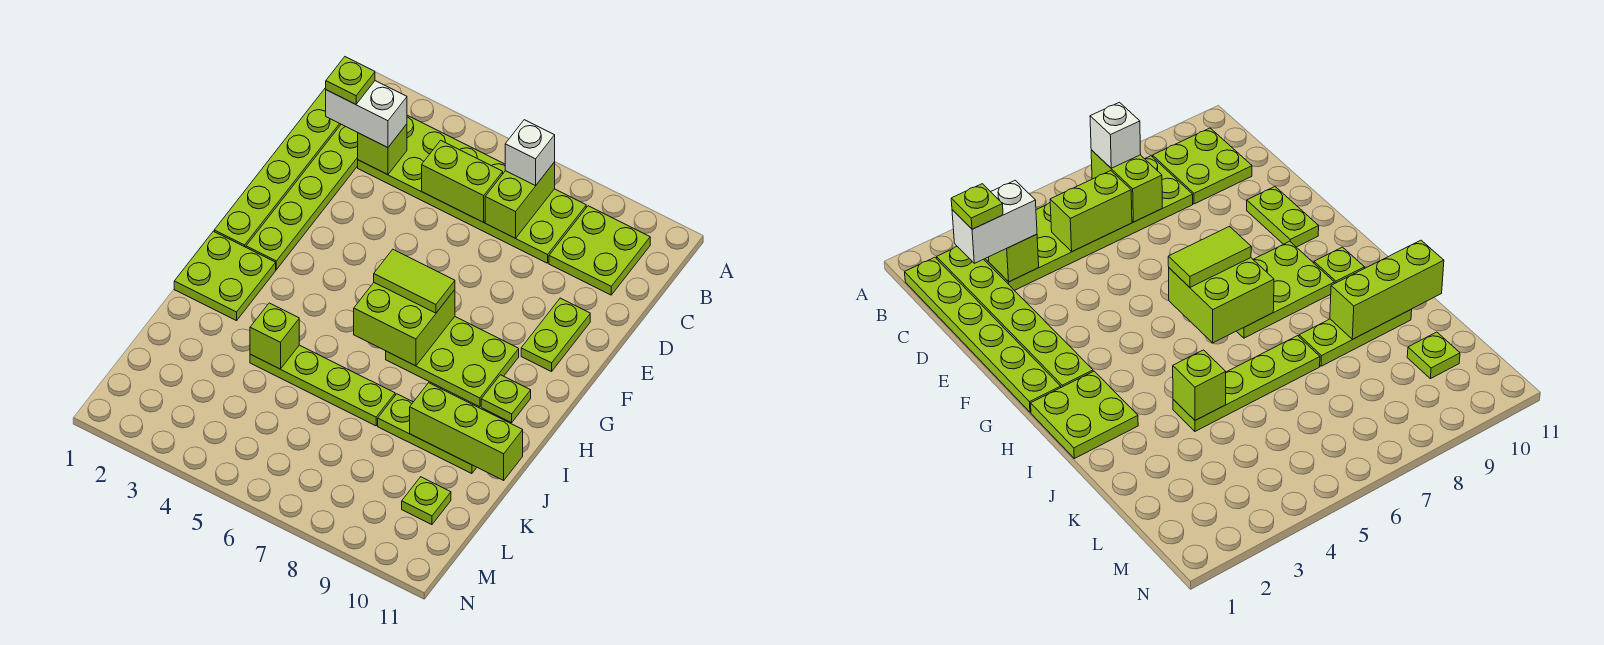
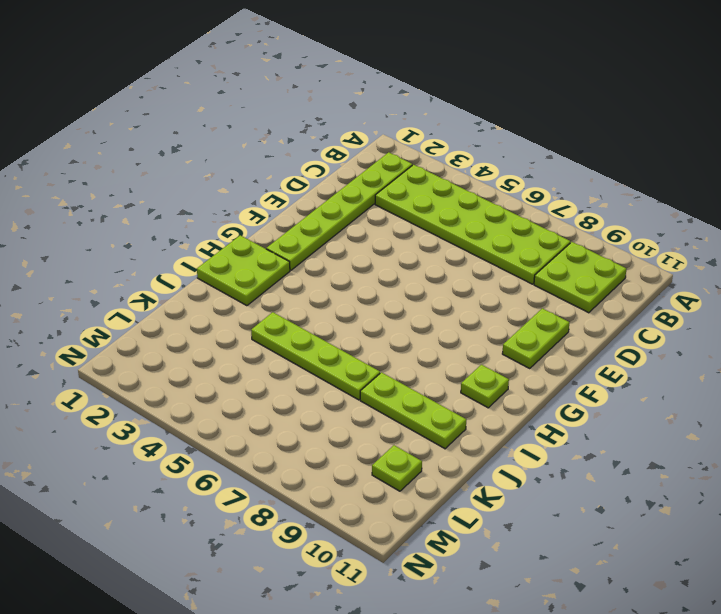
none -> lime plate B1:G1 level 1
none -> lime plate G7:H9 level 1
none -> lime brick B7:C7 level 2

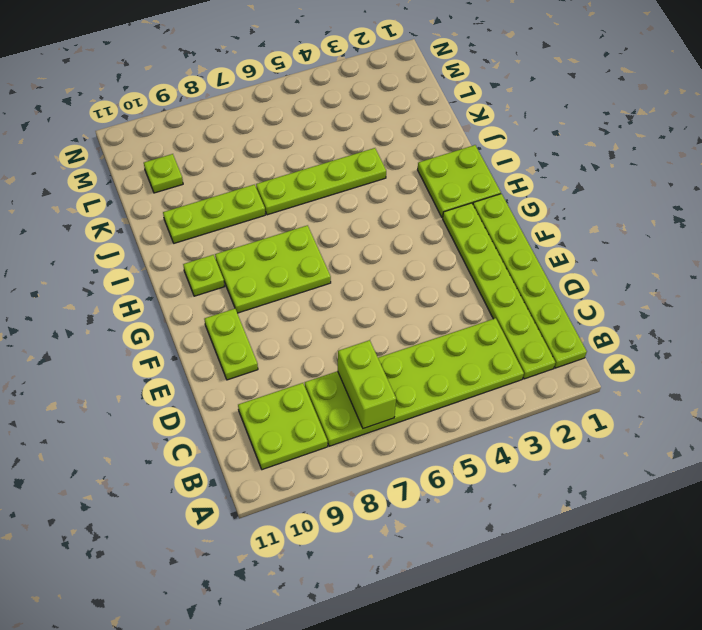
none -> lime brick C3 level 2
none -> lime brick C5:C6 level 2
none -> lime brick G6:H7 level 2

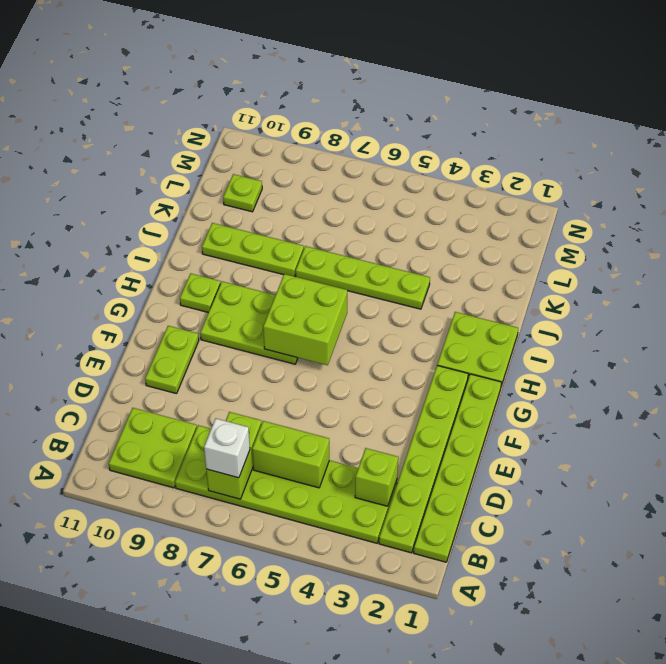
none -> lime brick J4 level 2
none -> lime brick J9:J11 level 2
none -> white brick C2:C3 level 3

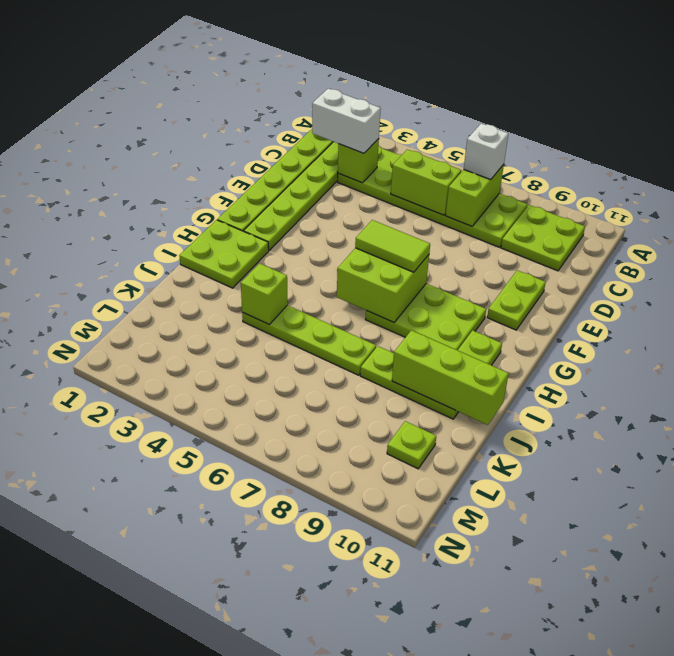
none -> lime plate C2 level 4

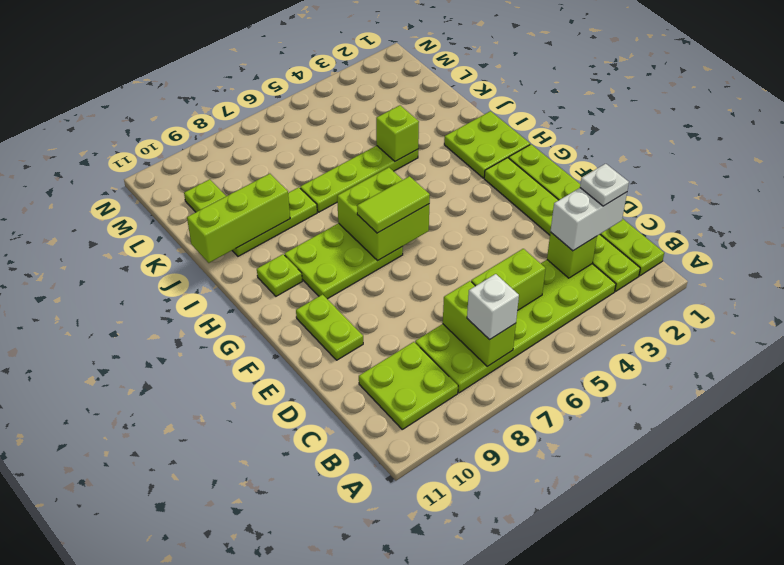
white plate C2 level 4 -> lime plate C2 level 4

